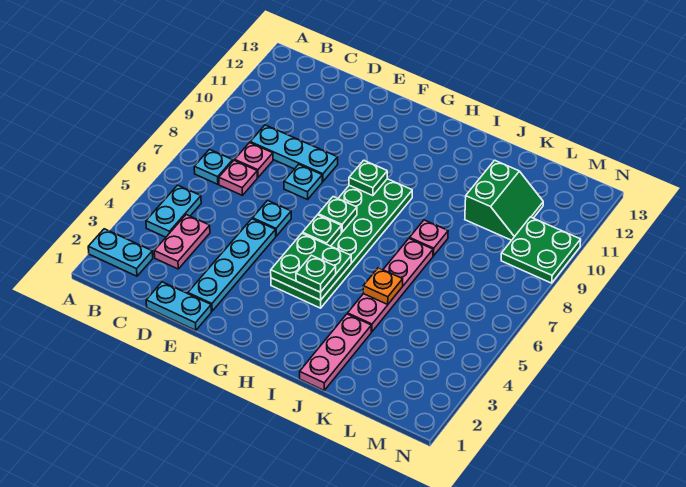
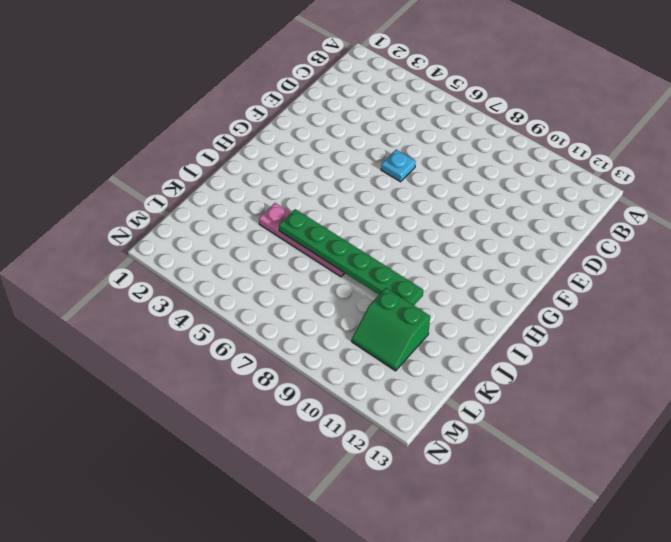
green plate J5:J10 level 2 -> orange plate J5 level 2
none -> cyan plate A2:B2 level 1
none -> cyan plate B4:B5 level 1
none -> cyan plate B7 level 1

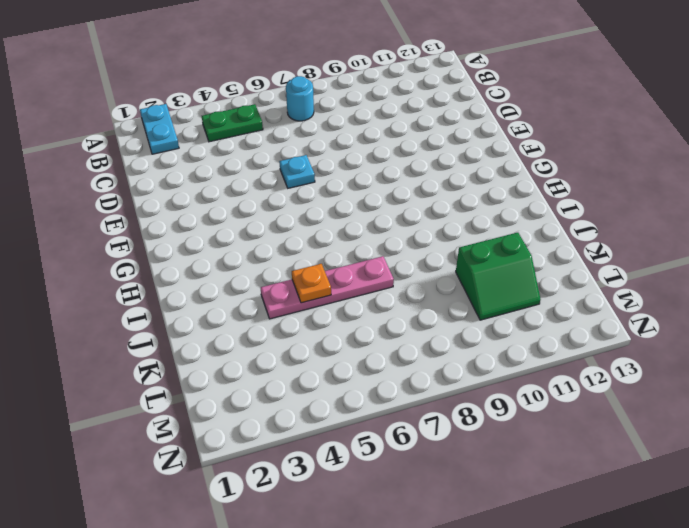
green plate B4:B5 level 1 -> cyan plate B4:B5 level 1
cyan round brick B7 level 1 -> cyan plate B7 level 1
none -> pink plate C3:C4 level 1
none -> pink plate C7 level 1
none -> pink plate C8 level 1

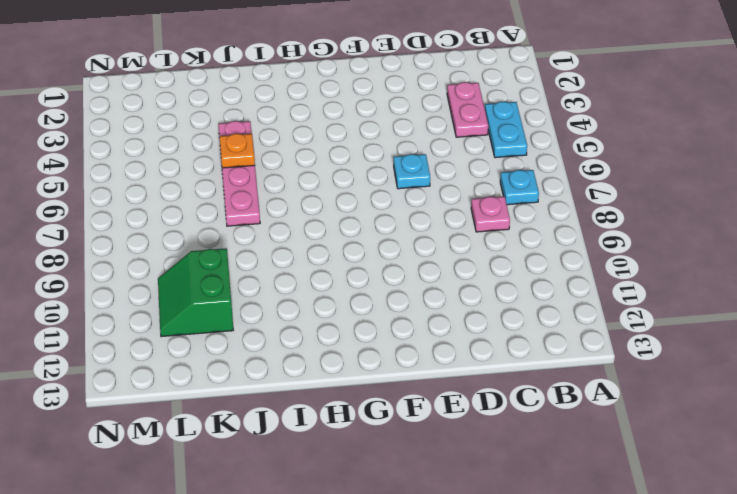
none -> cyan plate A2:B2 level 1
none -> pink plate C7 level 1
none -> cyan plate C9:E9 level 1

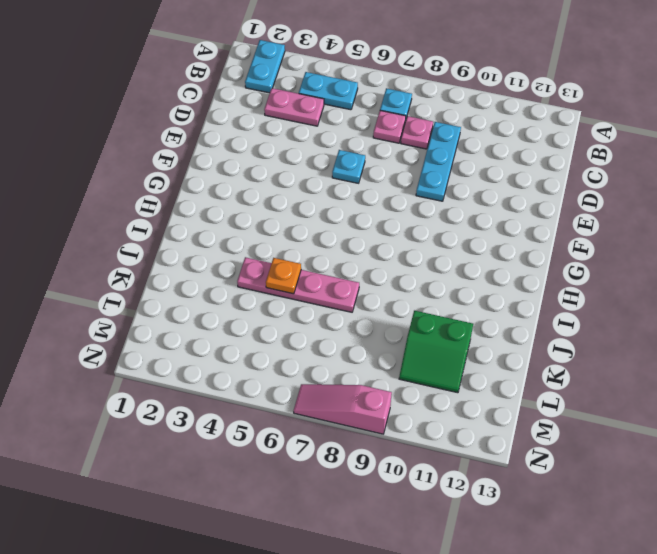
pink slope N7:N9 level 1 top 9 -> green plate M9:N10 level 1
none -> cyan plate D1:E1 level 1
none -> cyan plate E2:E5 level 1
none -> cyan plate E8 level 1

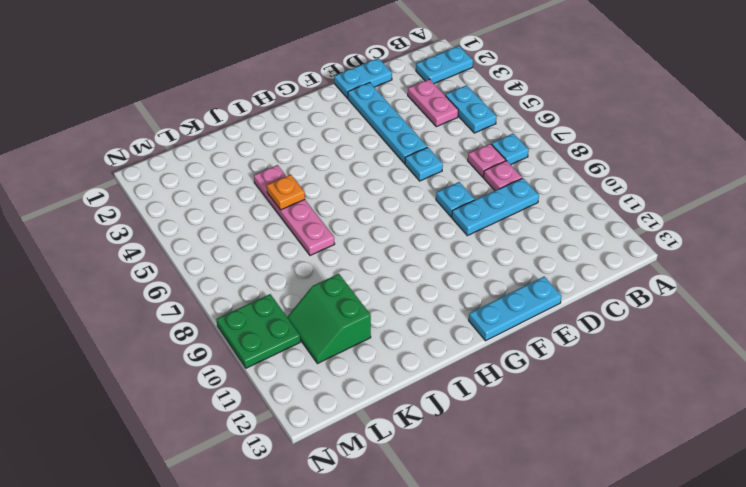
cyan plate E13:G13 level 1 -> none
none -> green plate G4:H9 level 1
none -> pink plate J1:J3 level 1
none -> pink plate J8 level 1

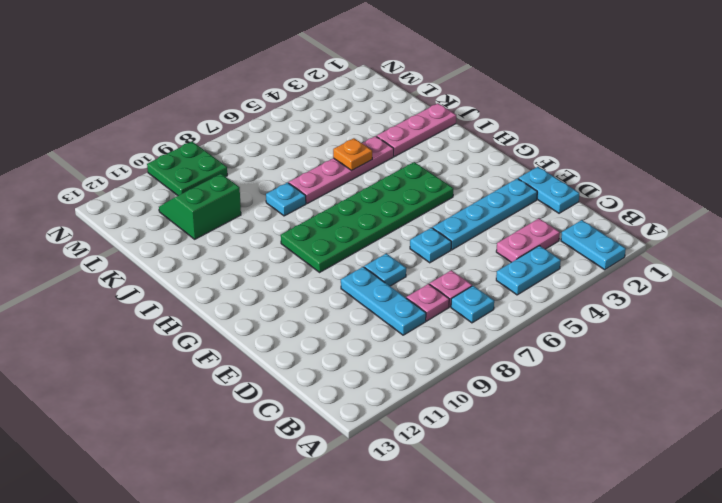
cyan plate J8 level 1 -> pink plate J8 level 1
none -> green plate G4:H5 level 2
none -> green plate G6 level 2
none -> green plate G7 level 2

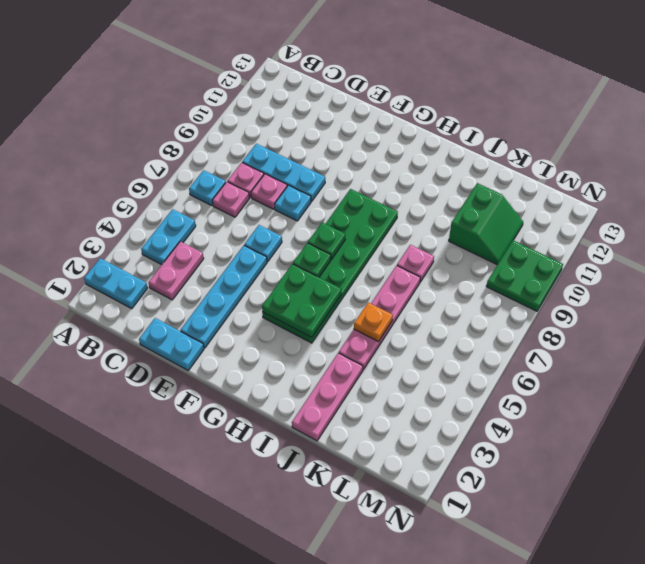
pink plate D8 level 1 -> none
none -> green plate G9 level 2
none -> green plate H4 level 3

